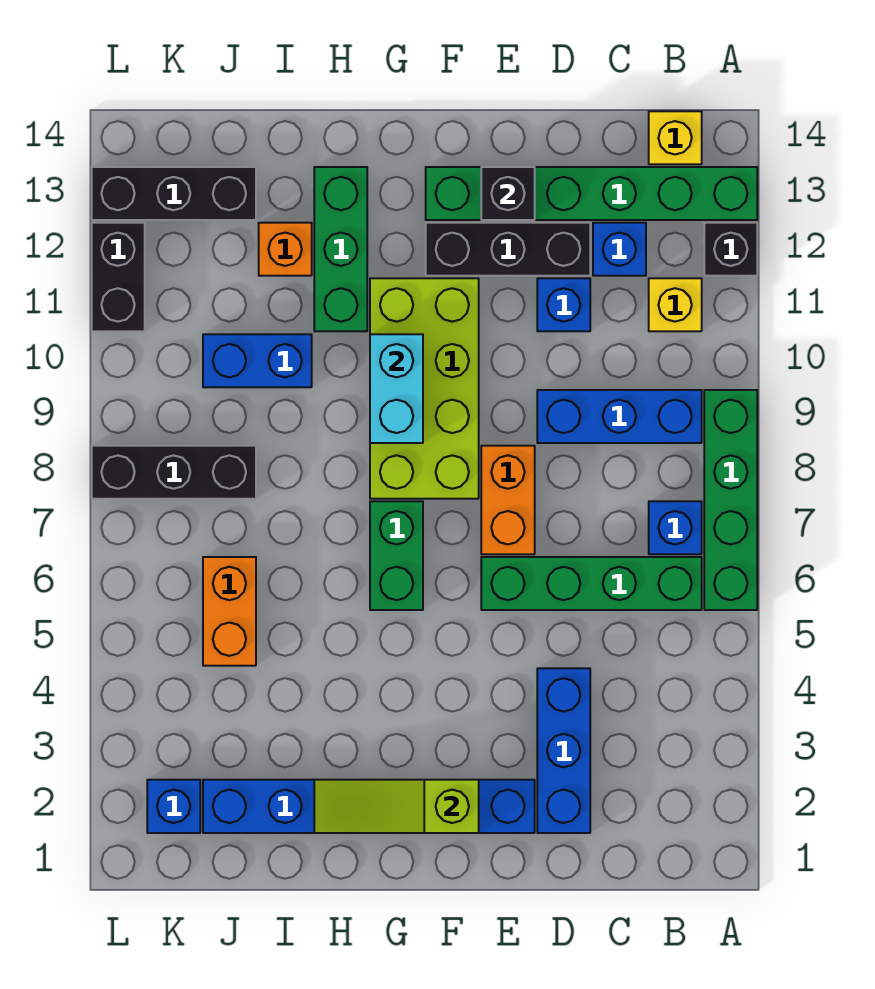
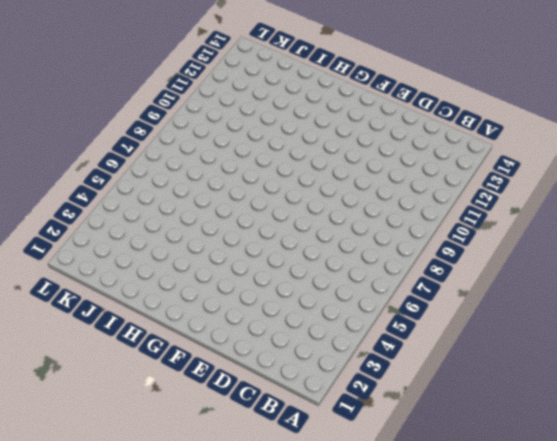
none -> green brick A6:A9 level 1
none -> black brick A12 level 1
none -> green brick A13:F13 level 1

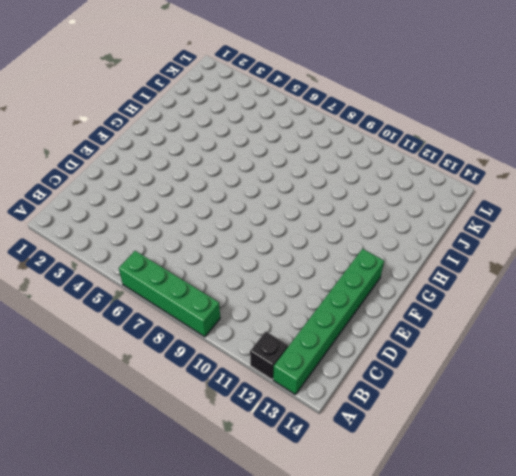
none -> green brick B6:E6 level 1
none -> blue brick B7 level 1
none -> blue brick B9:D9 level 1

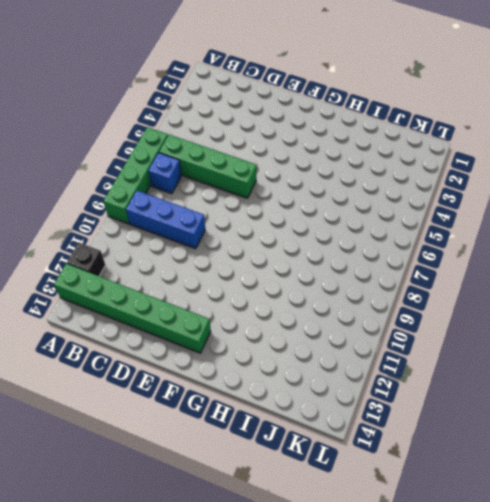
none -> yellow brick B11 level 1
none -> yellow brick B14 level 1
none -> blue brick C12 level 1

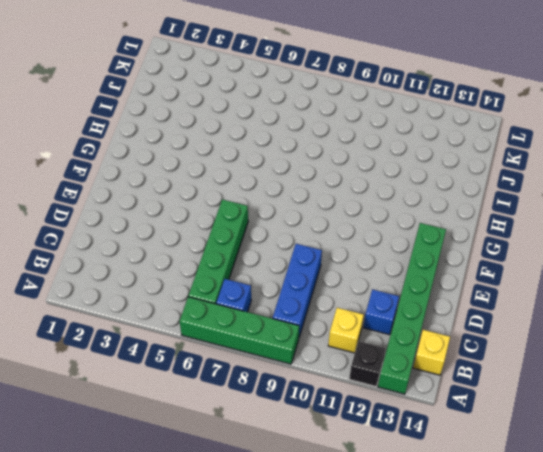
none -> blue brick D2:D4 level 1
none -> blue brick D11 level 1
none -> black brick D12:F12 level 1

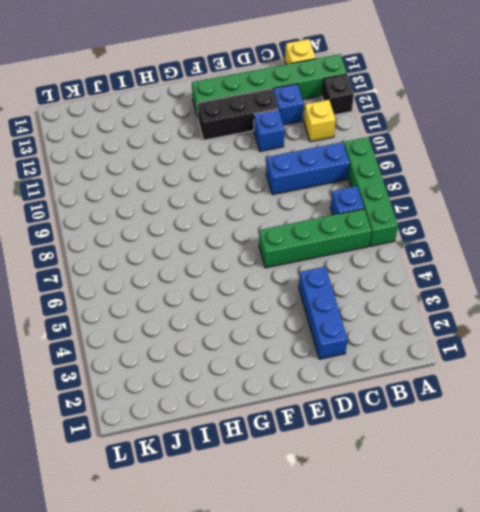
none -> blue brick E2:J2 level 1
none -> orange brick E7:E8 level 1
none -> lime brick F8:G11 level 1

